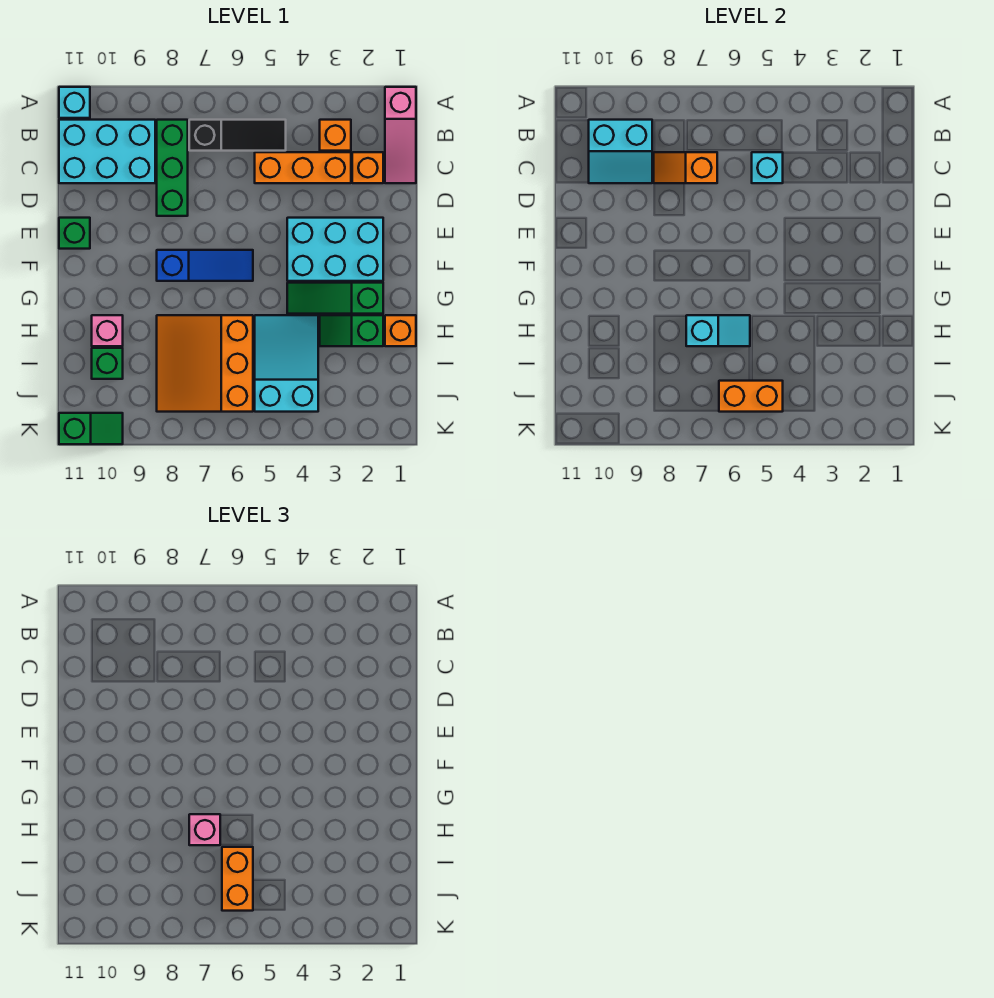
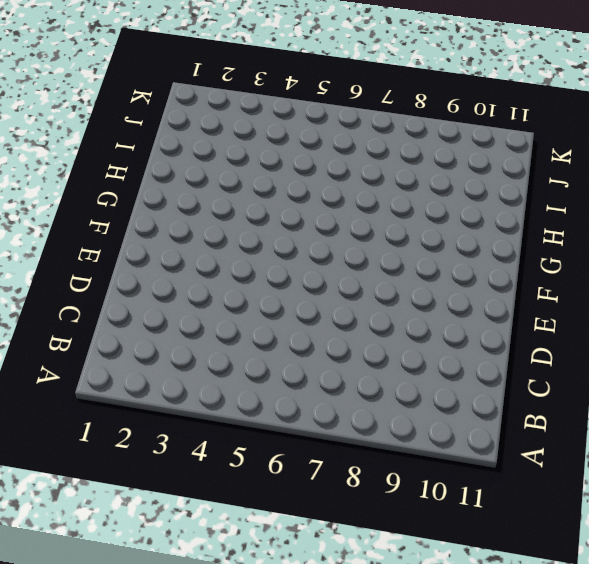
none -> pink slope A1:C1 level 1 top A
none -> cyan brick A11 level 1
none -> orange brick B3 level 1

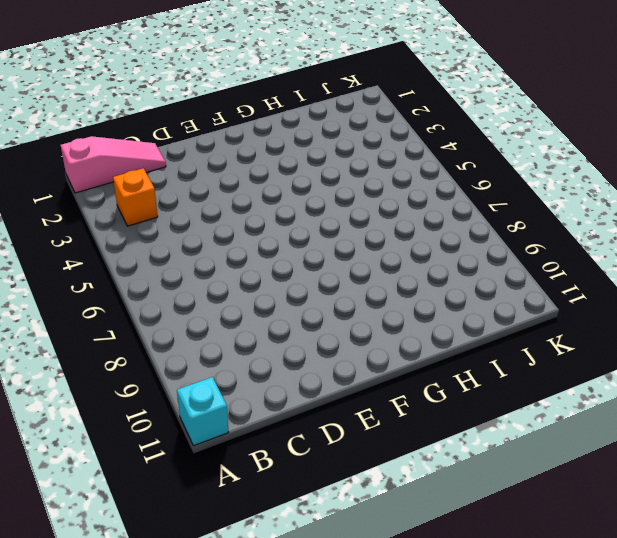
none -> black slope B5:B7 level 1 top 7
none -> green brick B8:D8 level 1
none -> cyan brick B9:C11 level 1

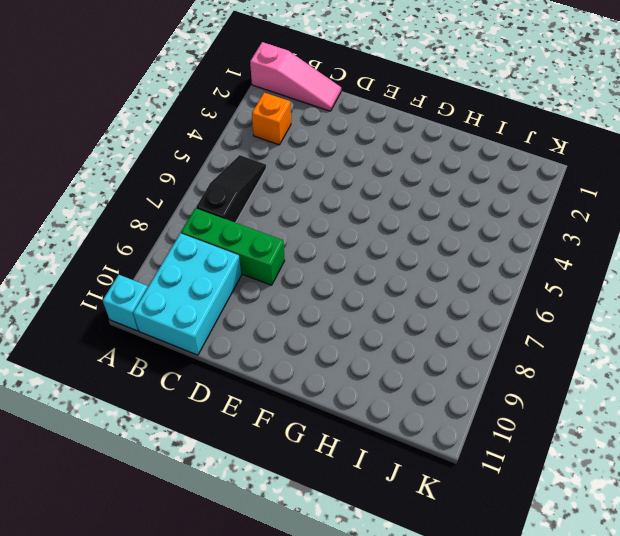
none -> orange brick C2 level 1
none -> orange brick C3:C5 level 1
none -> cyan brick E2:F4 level 1

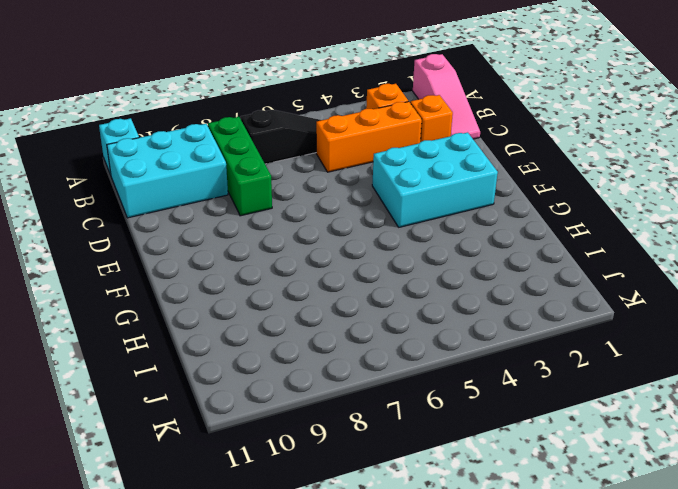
none -> green brick E11 level 1
none -> blue slope F6:F8 level 1 top 8
none -> green slope G2:G4 level 1 top 2

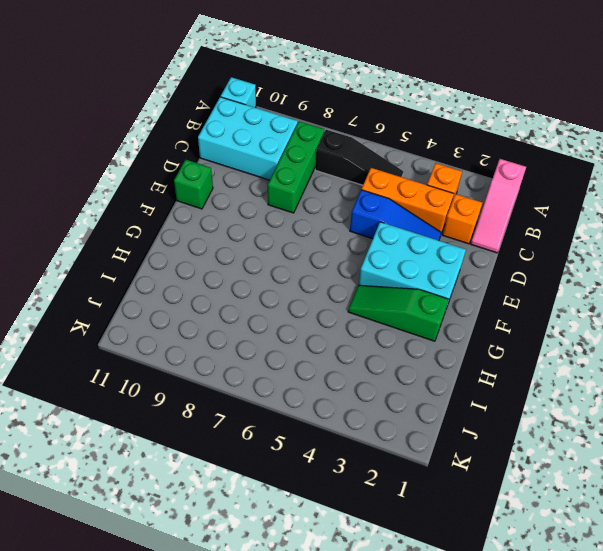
blue slope D3:D5 level 1 top 5 -> blue slope F6:F8 level 1 top 8
none -> orange brick H1 level 1
none -> green slope H2:H3 level 1 top 2
none -> cyan slope H4:J5 level 1 top J

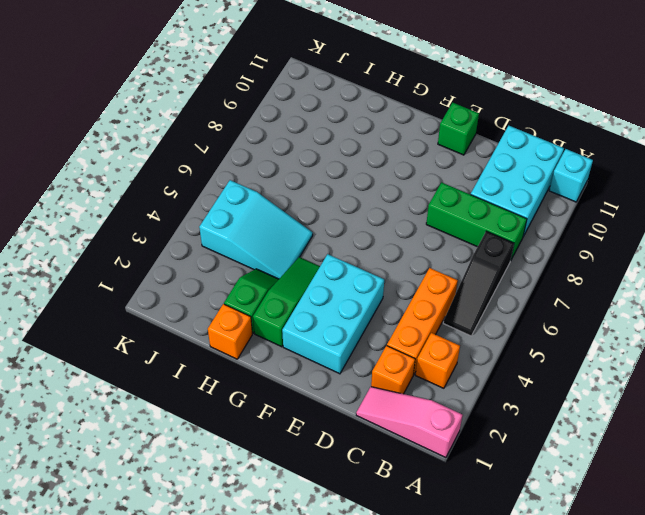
none -> blue slope F6:F8 level 1 top 8
none -> orange slope H6:J8 level 1 top 6
none -> pink brick H10 level 1

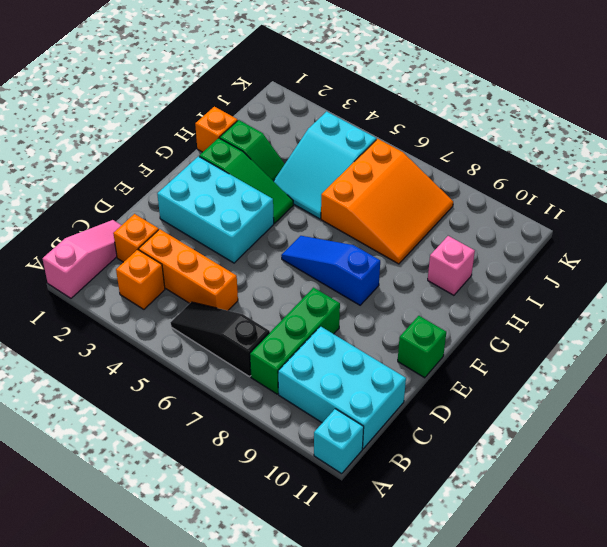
none -> green brick I10 level 1
none -> green slope K10:K11 level 1 top 11
none -> cyan slope B9:C10 level 2 top B

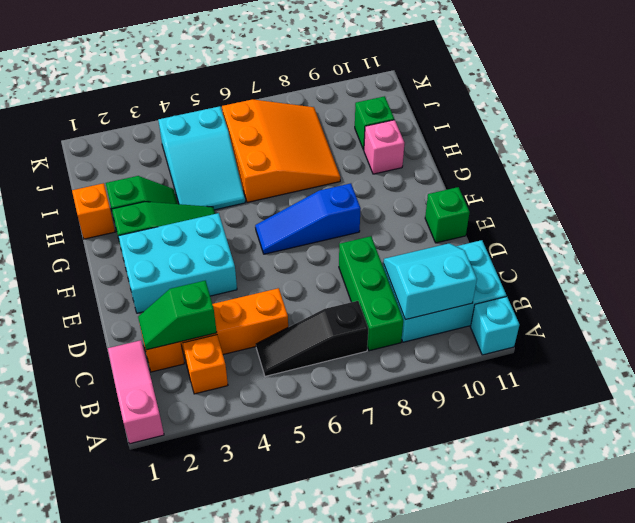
green slope C2:C3 level 2 top 3 -> green slope K10:K11 level 1 top 11
none -> cyan brick C5 level 2
none -> orange slope C7:C8 level 2 top 7
none -> cyan slope H6:H7 level 2 top 7

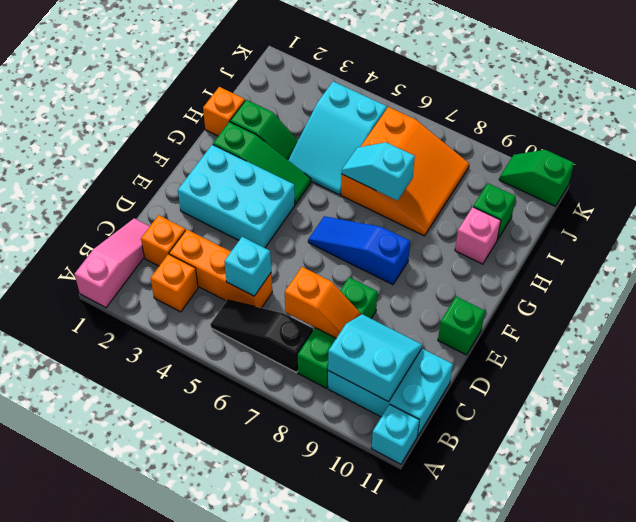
none -> orange brick J5:J6 level 2
none -> pink brick H7 level 3
none -> orange brick I6:J6 level 3

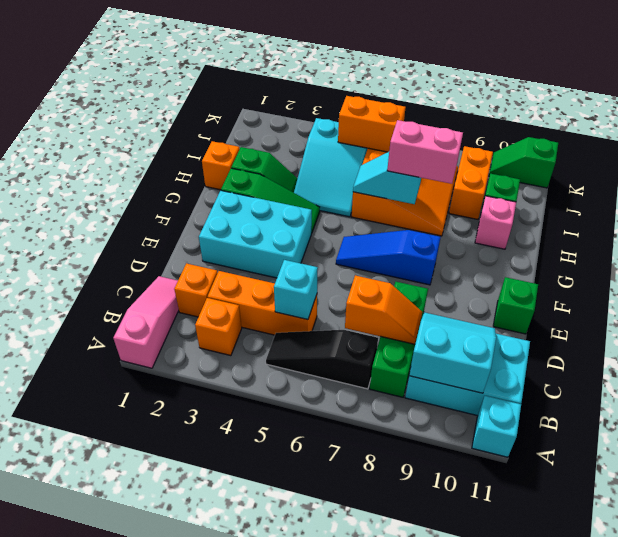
pink brick H7:H8 level 3 -> pink brick H7 level 3
orange brick I9:J9 level 1 -> orange brick I6:J6 level 3

